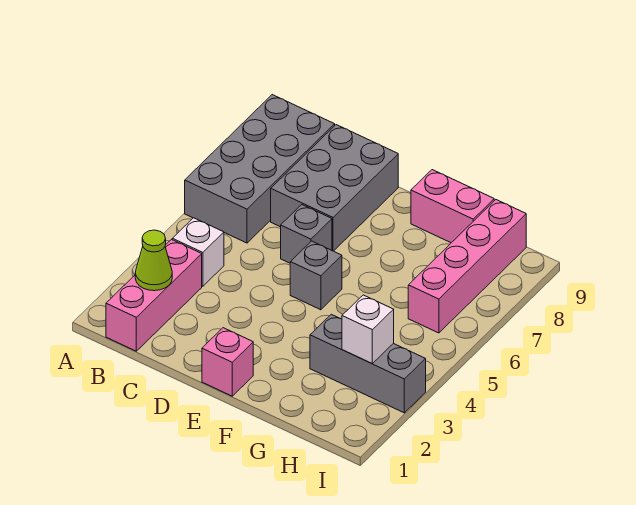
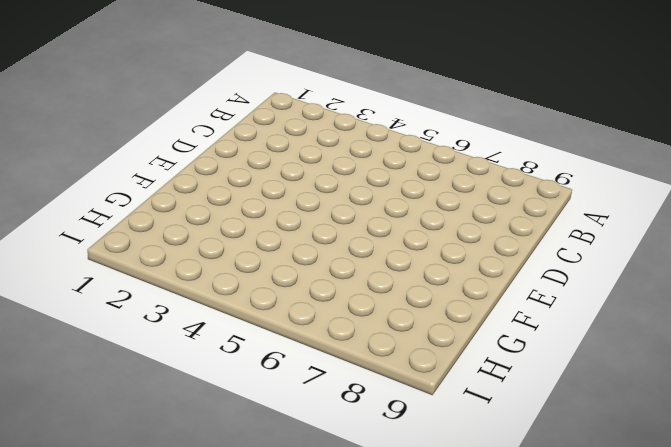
none -> grey brick A6:B9 level 1
none -> pink brick B1:B3 level 1
none -> white brick B4 level 1

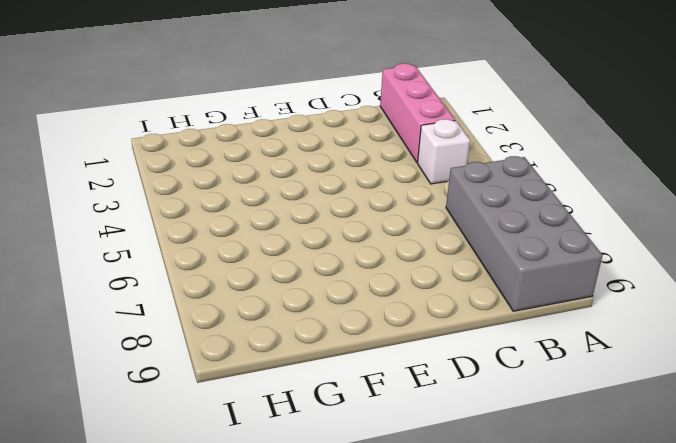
none -> grey brick C7:D9 level 1
none -> grey brick D6 level 1
none -> pink brick E1 level 1

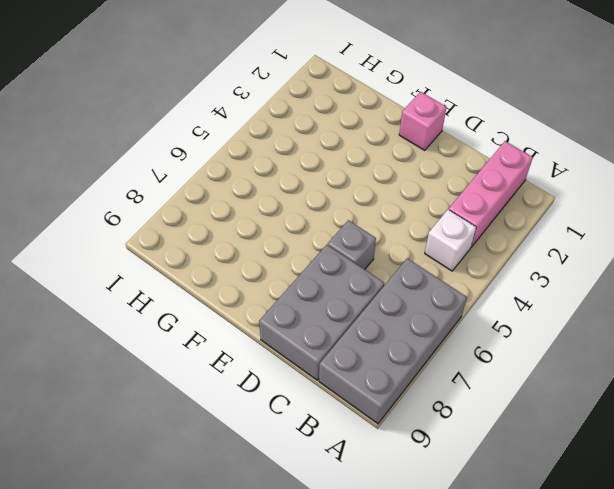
none -> grey brick E5 level 1
none -> pink brick F9:G9 level 1
none -> grey brick G3:I3 level 1

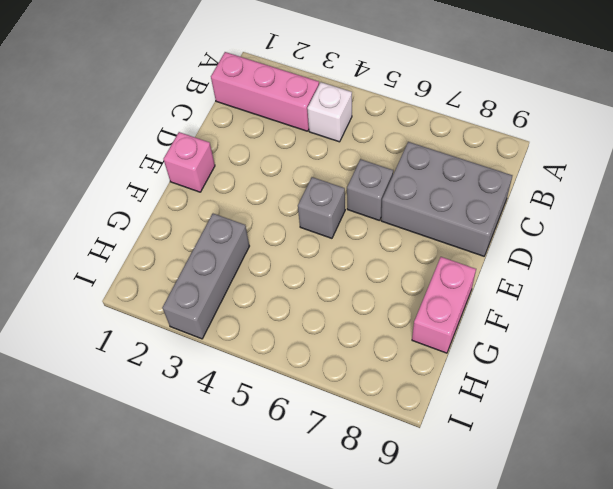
none -> grey brick A6:B9 level 1
none -> pink brick H6:H9 level 1
none -> lime cone B2 level 2

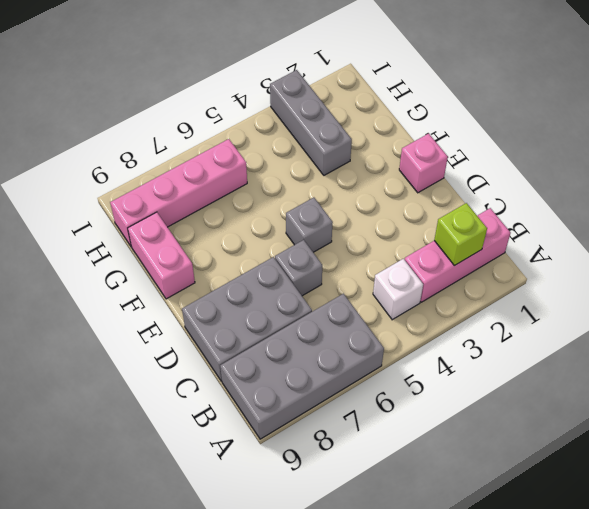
lime brick B2 level 2 -> lime cone B2 level 2
none -> white brick H3 level 2

